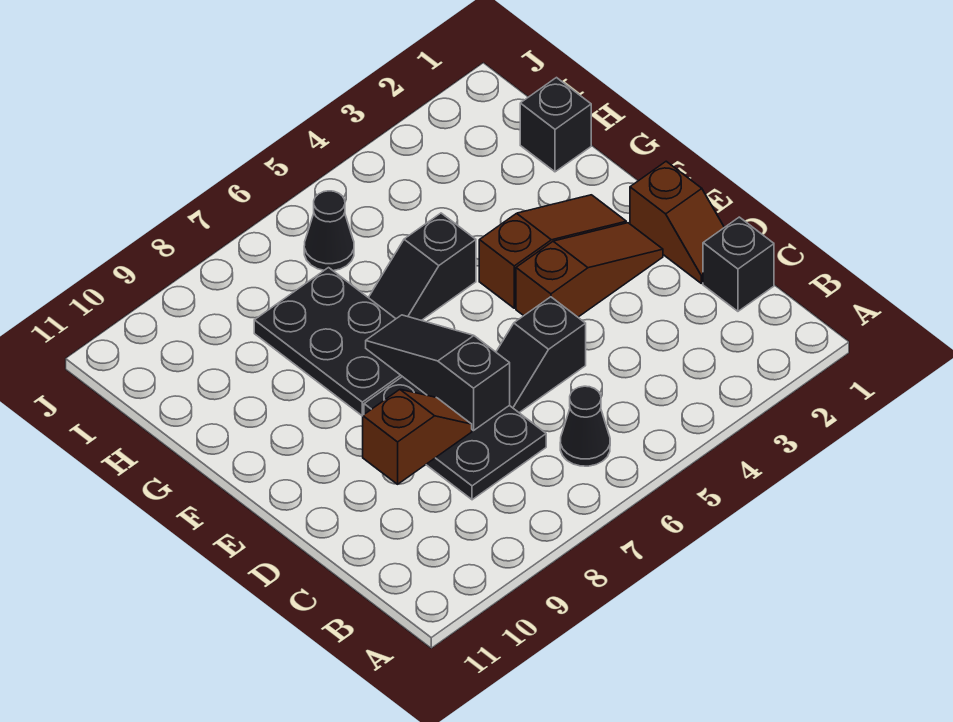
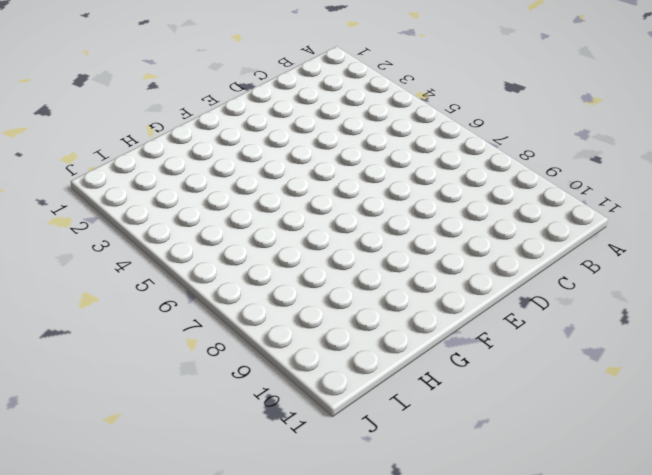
none -> black cone B6 level 1
none -> black brick C1 level 1
none -> black plate C7:E8 level 1

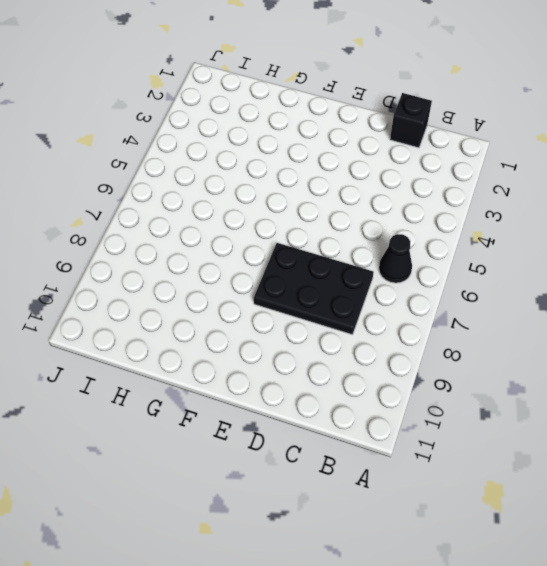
none -> brown slope D1:E1 level 1 top E
none -> black slope D5:D6 level 1 top 5
none -> brown slope E2:E4 level 1 top 4

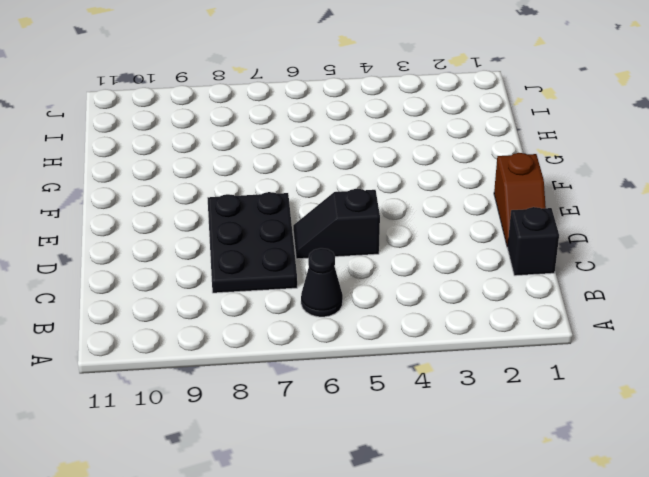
none -> brown slope E2:E4 level 1 top 4
none -> brown slope F2:F4 level 1 top 4
none -> black plate F7:H8 level 1

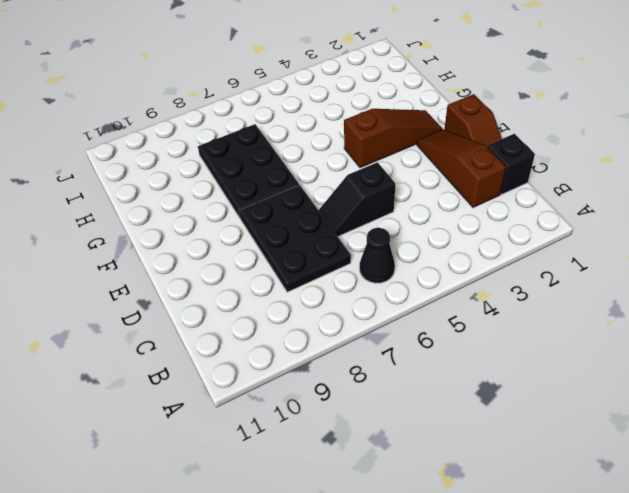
brown slope C2:E2 level 1 top C -> brown slope E2:E4 level 1 top 4
none -> black slope G5:G6 level 1 top 5
none -> black brick H1 level 1
none -> black cone I6 level 1

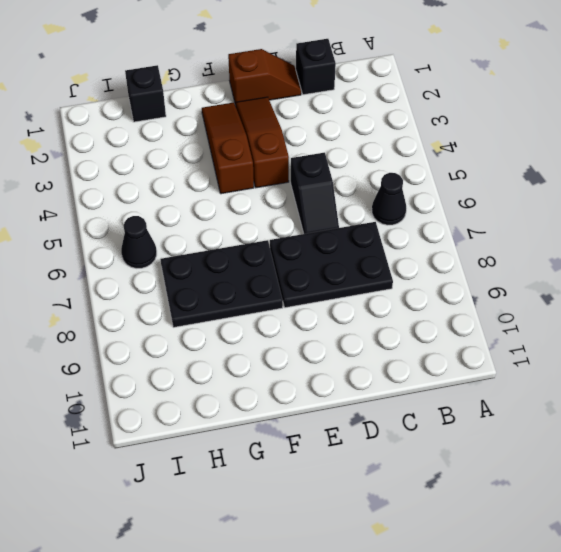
none -> black slope G5:G6 level 1 top 5
none -> black slope D7:F7 level 2 top D
none -> brown slope D8:D9 level 2 top 9

